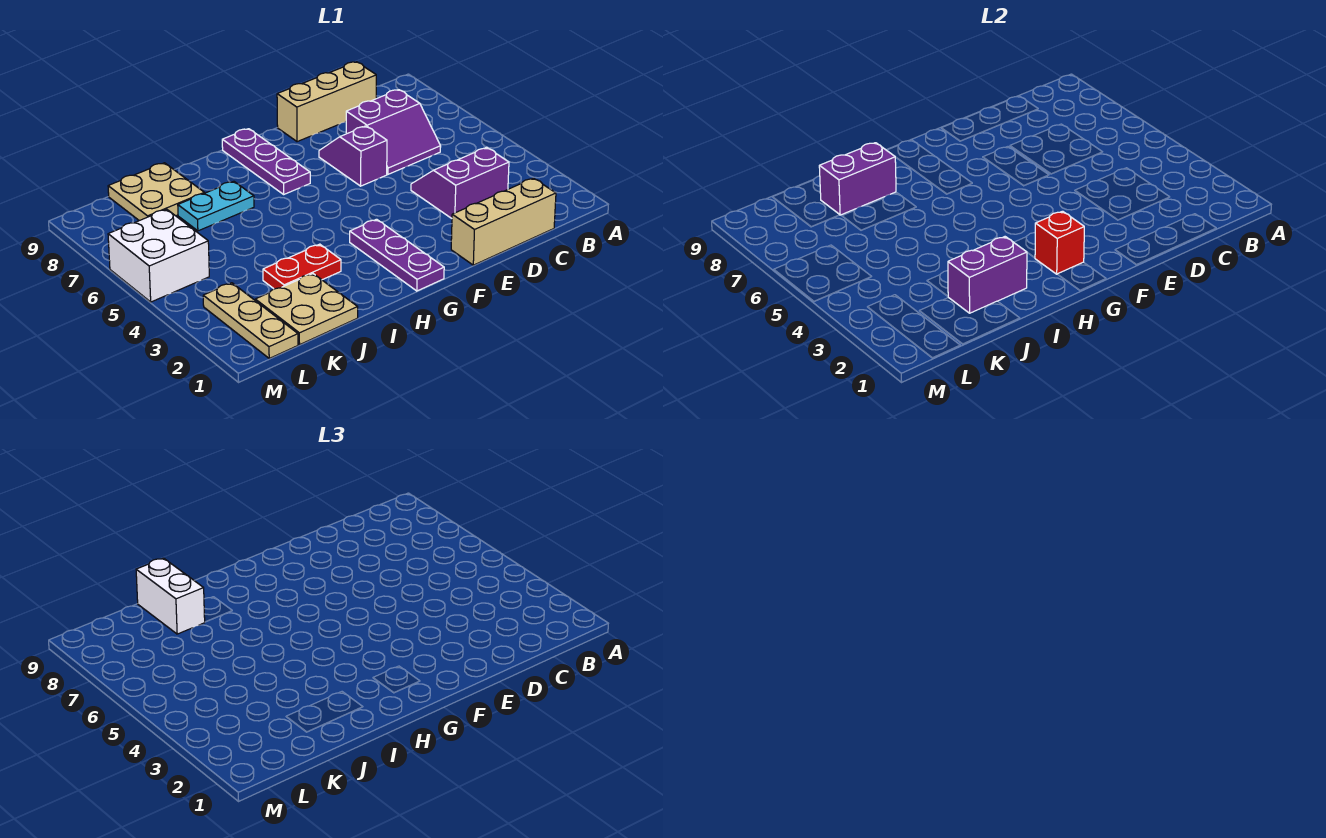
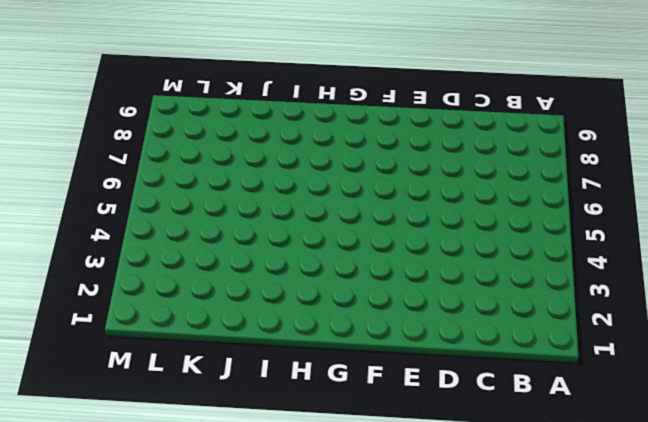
none -> tan brick C1:E1 level 1
none -> purple slope C3:D4 level 1 top 3
none -> purple slope C6:D7 level 1 top 7

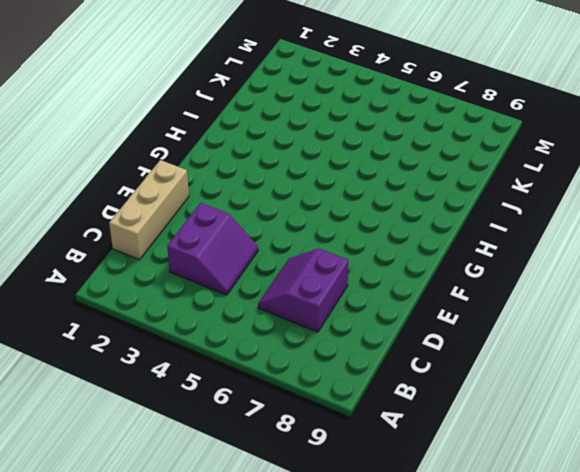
none -> tan brick C9:E9 level 1
none -> purple slope E6:E7 level 1 top 6
none -> purple plate G1:G3 level 1

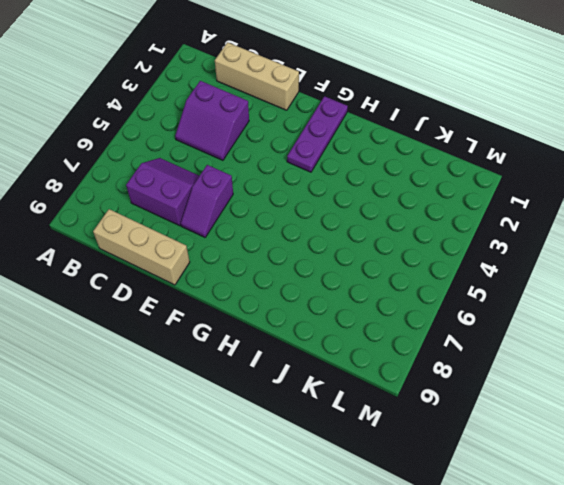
none -> purple plate G7:G9 level 1
none -> red plate I3:J3 level 1
none -> cyan plate I7:J7 level 1

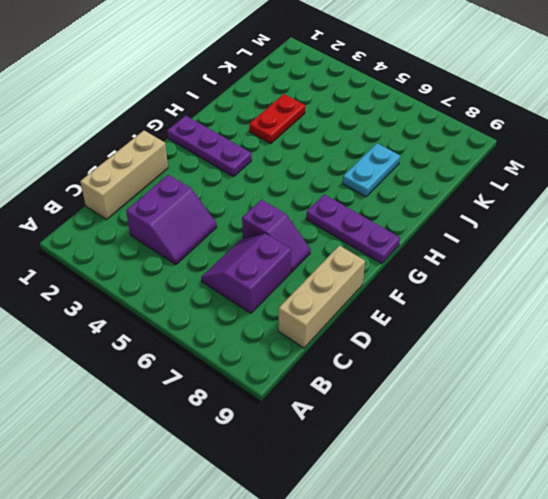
none -> tan plate J1:K2 level 1
none -> tan plate J8:K9 level 1
none -> tan plate L1:L3 level 1

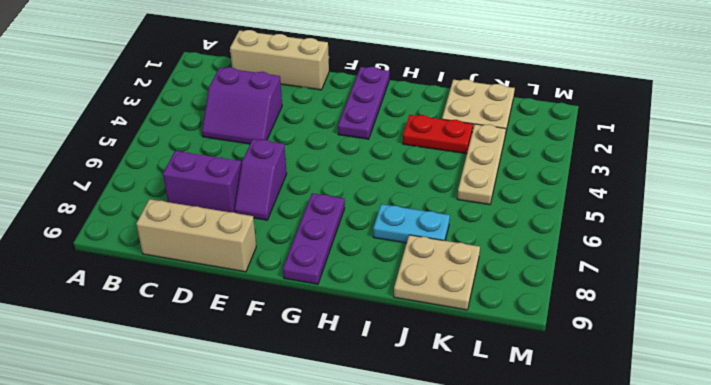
tan plate K3:K5 level 1 -> tan plate L1:L3 level 1
none -> white brick L5:M6 level 1
none -> red brick G2 level 2
none -> purple brick I2:J2 level 2

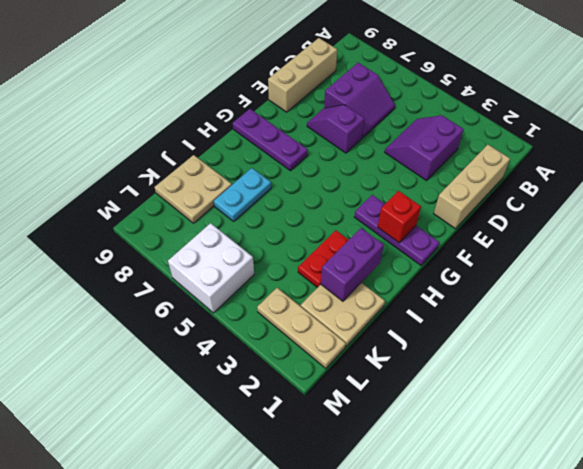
none -> purple brick I8:J8 level 2
none -> white brick J8:J9 level 3

